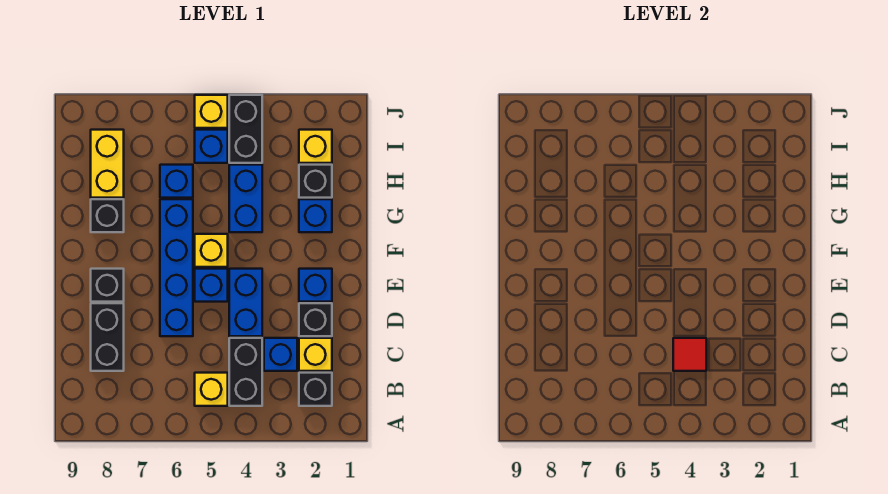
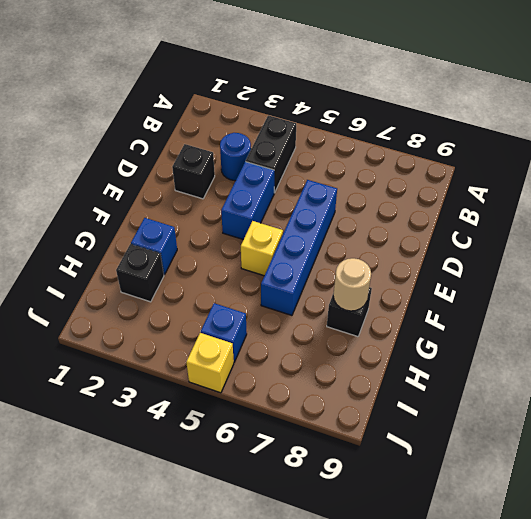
blue round brick C3 level 1 -> blue brick C3 level 1
tan round brick G8 level 2 -> none
none -> black brick B2 level 1
none -> yellow brick B5 level 1
none -> yellow brick C2 level 1

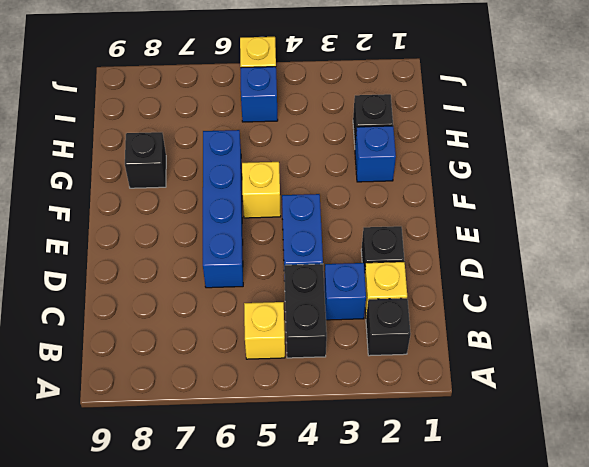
none -> black brick C8:D8 level 1
none -> blue brick E2 level 1
none -> blue brick E5 level 1

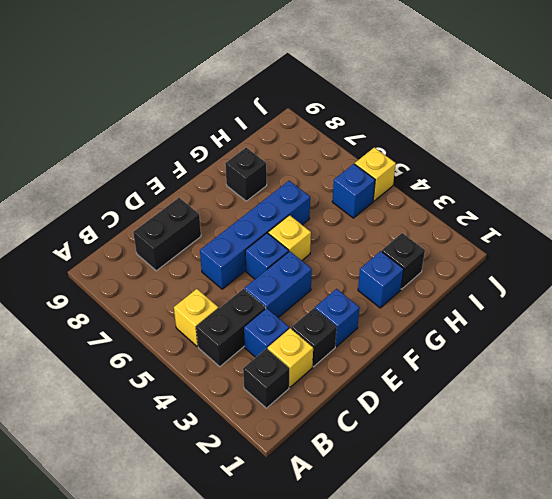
none -> black brick E8 level 1
none -> blue brick G4:H4 level 1
none -> blue brick H6 level 1

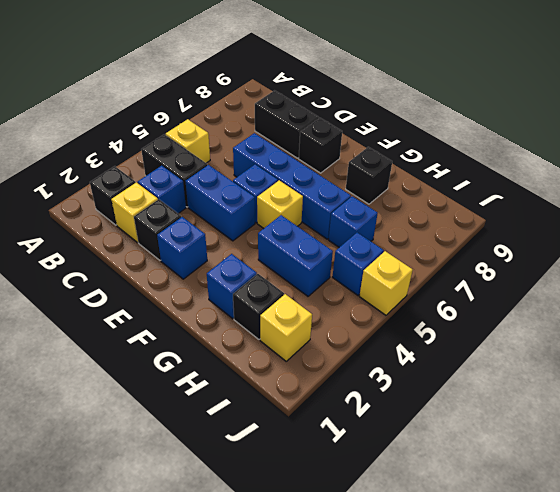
none -> yellow brick H8:I8 level 1
none -> black brick I4:J4 level 1
none -> red tile C4 level 2

